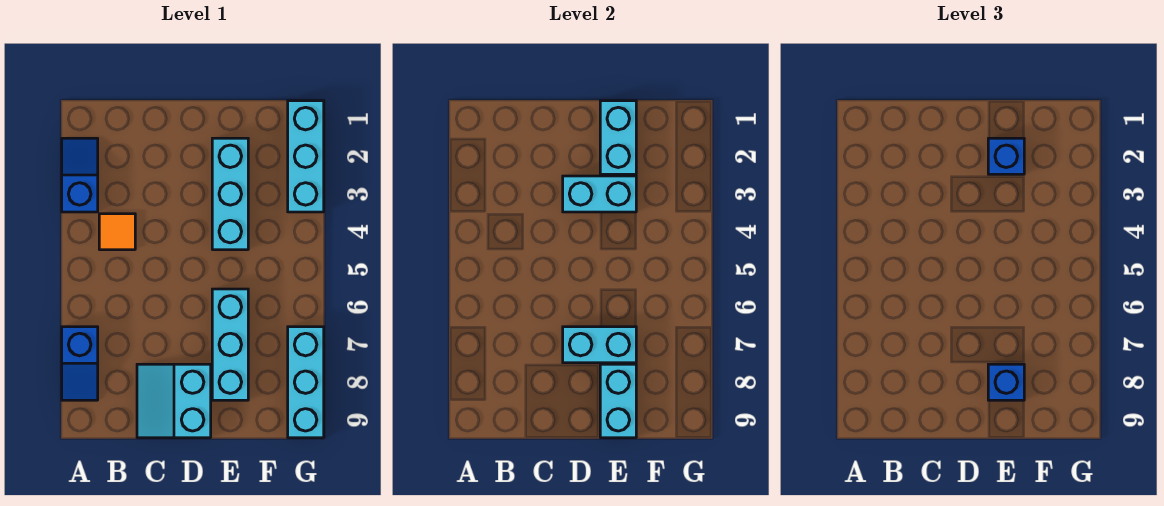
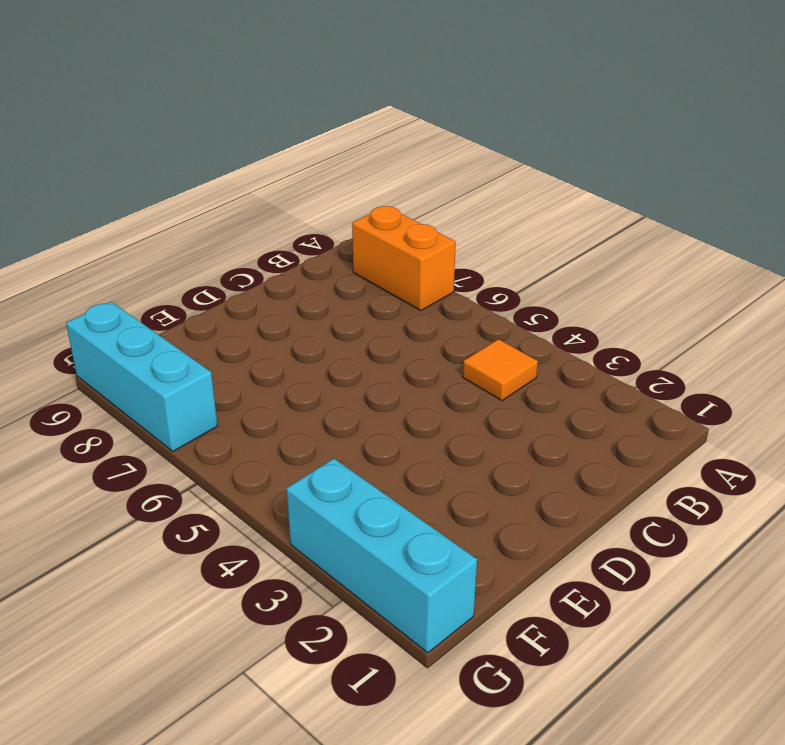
orange brick A7:A8 level 1 -> blue slope A7:A8 level 1 top 7
none -> blue slope A2:A3 level 1 top 3
none -> cyan slope C8:D9 level 1 top D
none -> cyan brick E2:E4 level 1

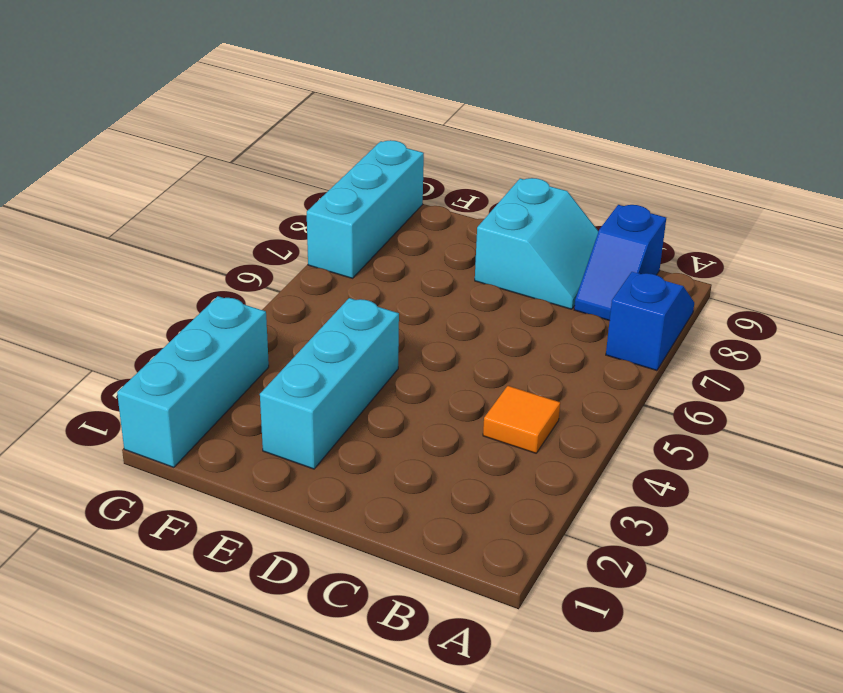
blue slope B8:B9 level 1 top 9 -> blue slope A2:A3 level 1 top 3
none -> cyan brick E6:E8 level 1
none -> cyan brick D3:E3 level 2
none -> cyan brick D7:E7 level 2

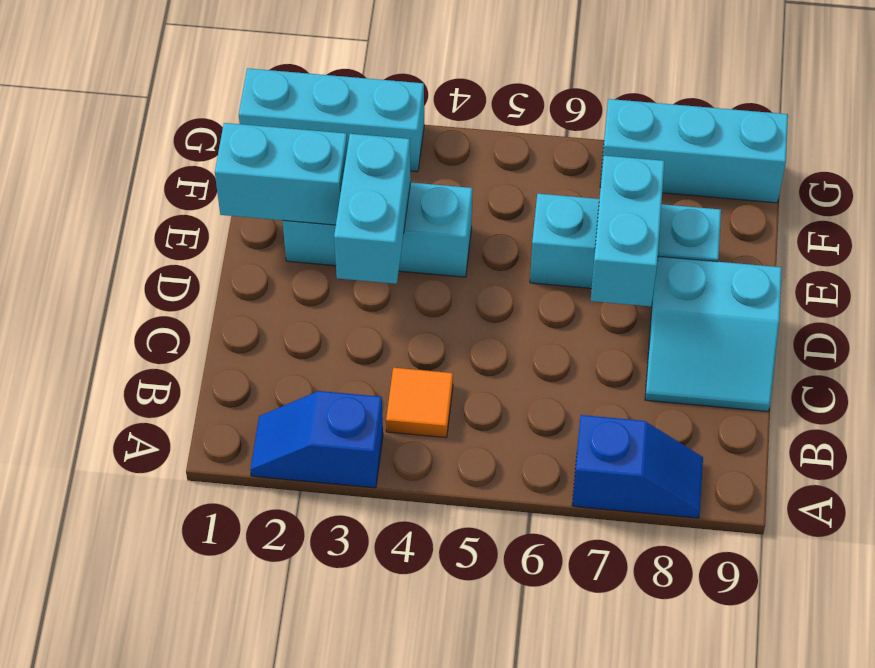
none -> cyan brick E8:E9 level 2
none -> blue brick E2 level 3
none -> blue brick E8 level 3

